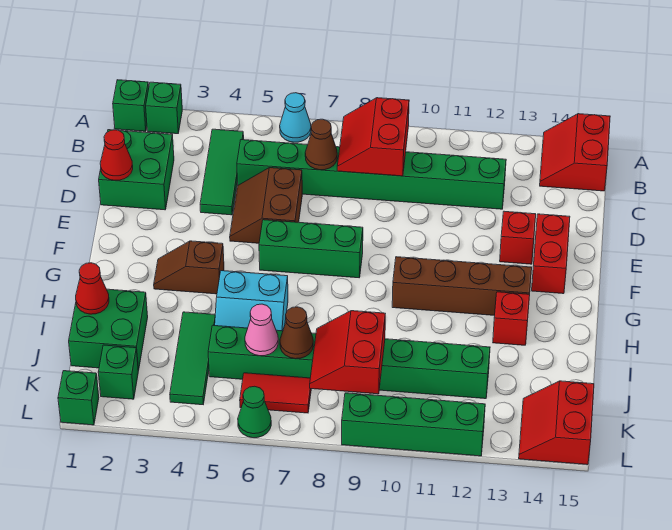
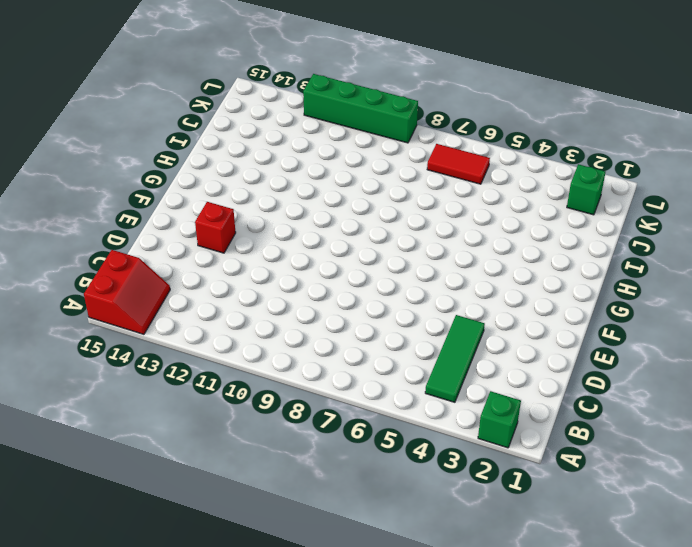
none -> green brick A1 level 1
none -> cyan cone A6 level 1
none -> green brick C1:D2 level 1
none -> green brick C5:C12 level 1

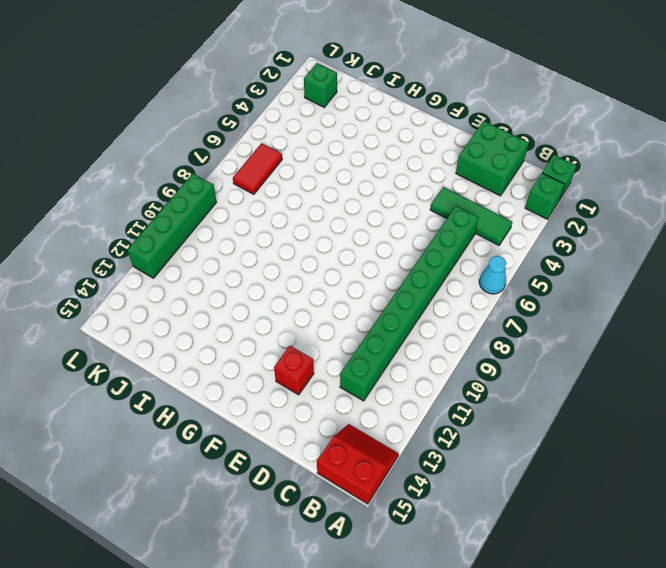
none -> brown slope D5:E6 level 1 top 6
none -> red brick E14:F14 level 1
none -> green brick F6:F8 level 1
none -> brown slope G3:G4 level 1 top 4

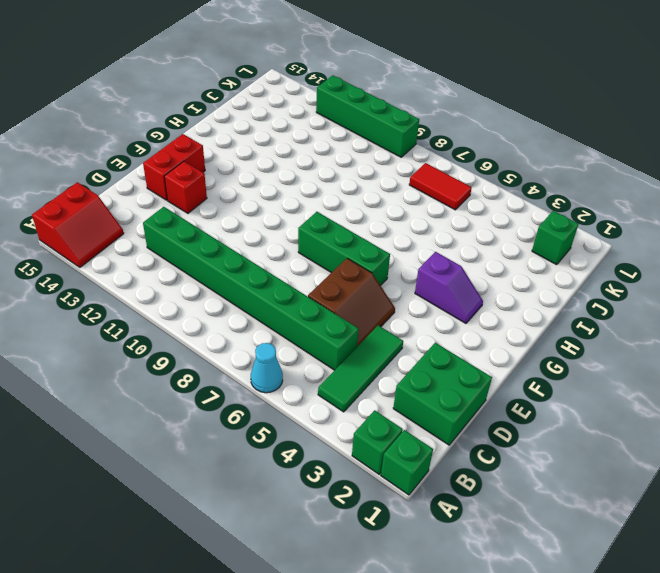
purple slope G3:G4 level 1 top 4 -> brown slope G3:G4 level 1 top 4
none -> brown brick G10:G13 level 1
none -> cyan slope H5:I6 level 1 top H
none -> red brick H13 level 1
none -> green brick I1:J2 level 1

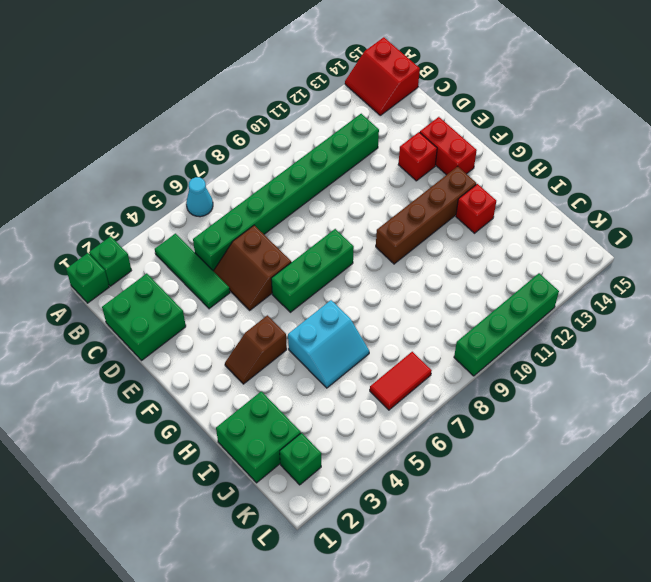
none -> green tile I4:K4 level 1
none -> green brick J5:J12 level 1
none -> red slope K14:L15 level 1 top 15
none -> green brick L1 level 1

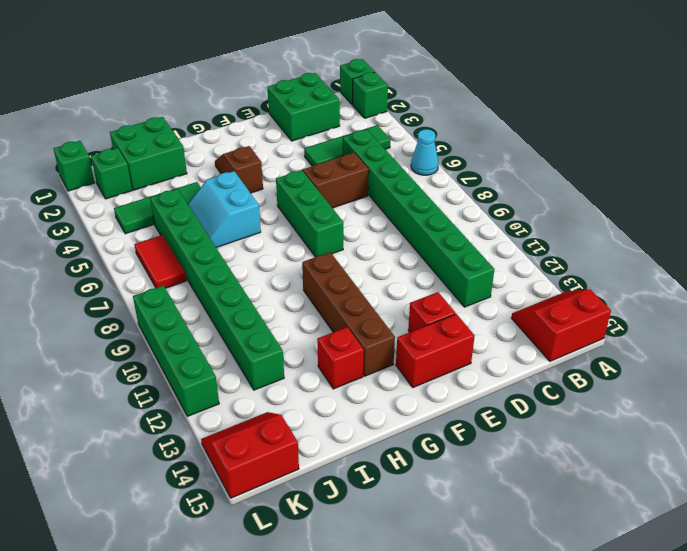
none -> green cone L6 level 1
none -> red slope B8:C9 level 2 top 9
none -> brown cone C7 level 2
none -> red cone D1 level 2

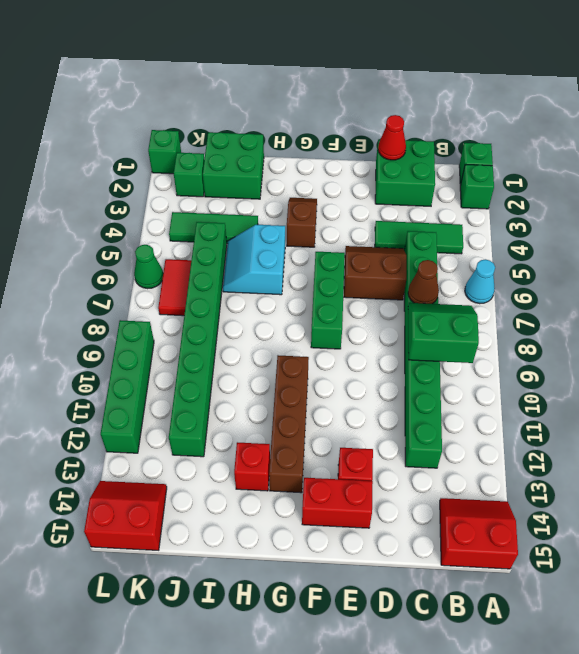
green slope B8:C9 level 2 top 9 -> red slope B8:C9 level 2 top 9
none -> red cone I1 level 2
none -> pink cone J6 level 2
none -> brown cone J7 level 2
none -> red slope J8:K9 level 2 top 9

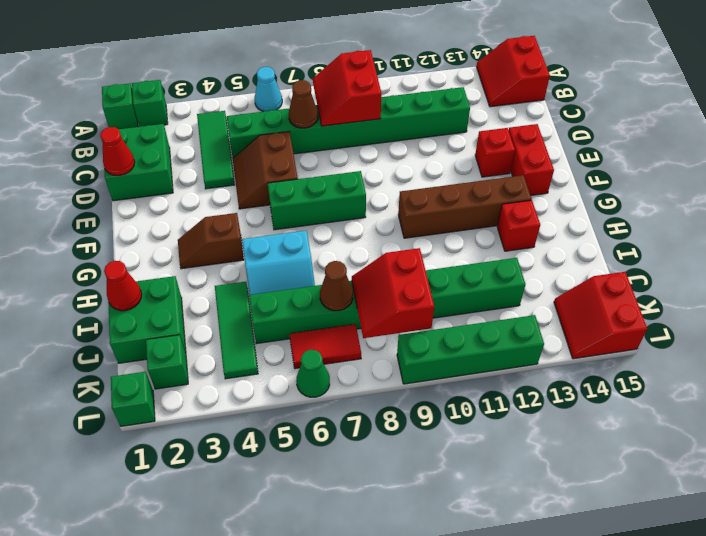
none -> pink cone J6 level 2

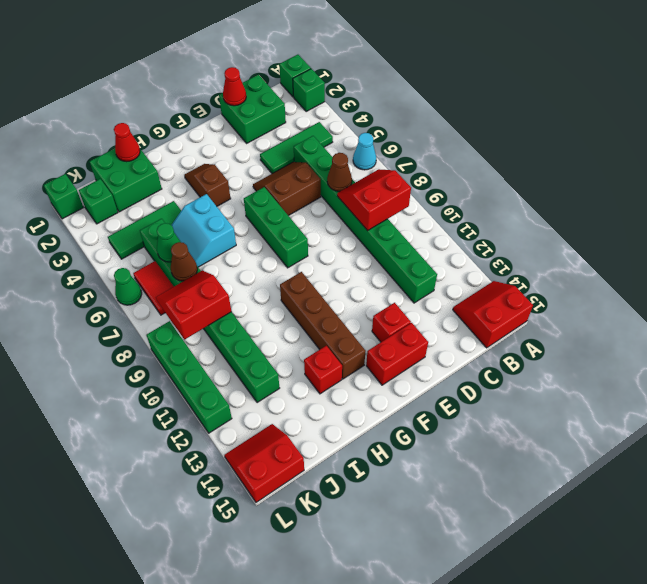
green cone J6 level 2 -> pink cone J6 level 2

